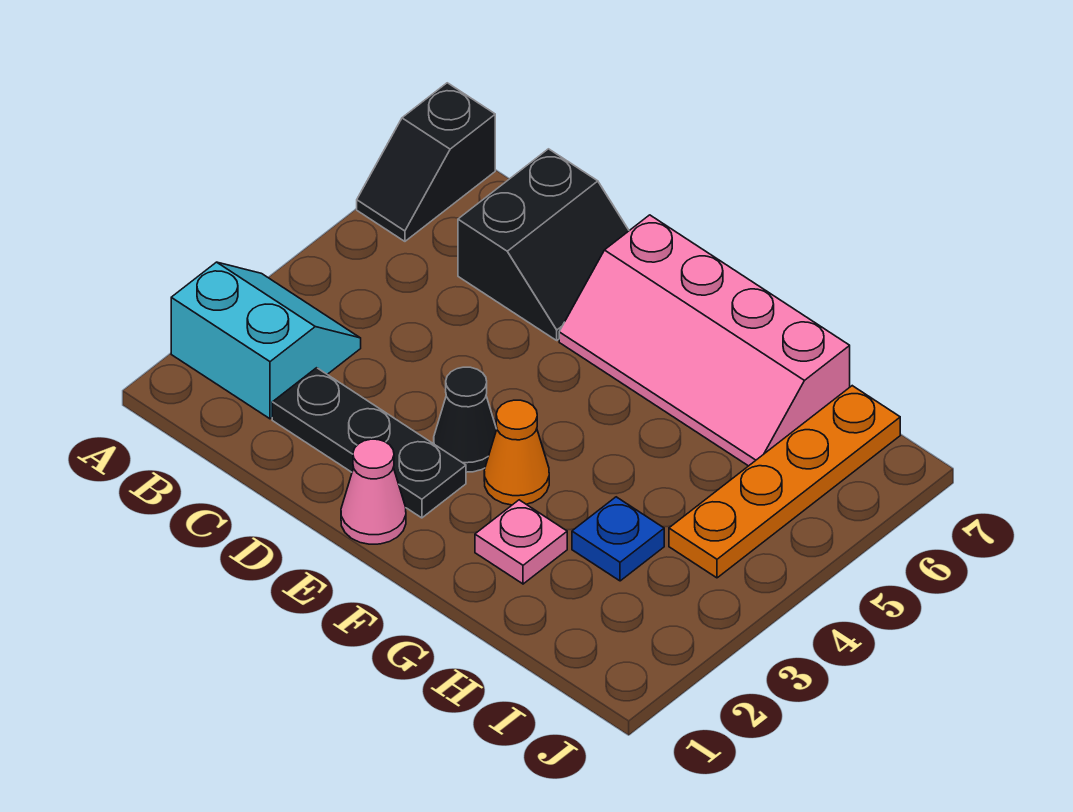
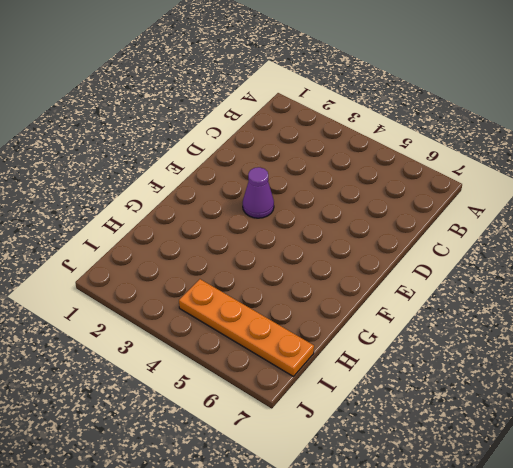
purple cone E3 level 1 -> black cone E3 level 1
none -> cyan slope A2:B3 level 1 top 2
none -> black slope A6:A7 level 1 top 7

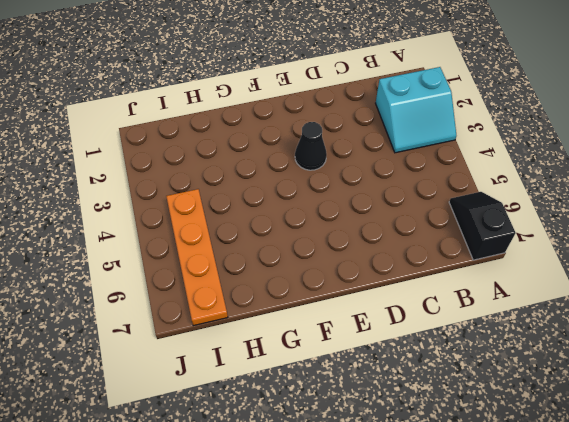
none -> black plate C2:E2 level 1
none -> black slope C6:D7 level 1 top C

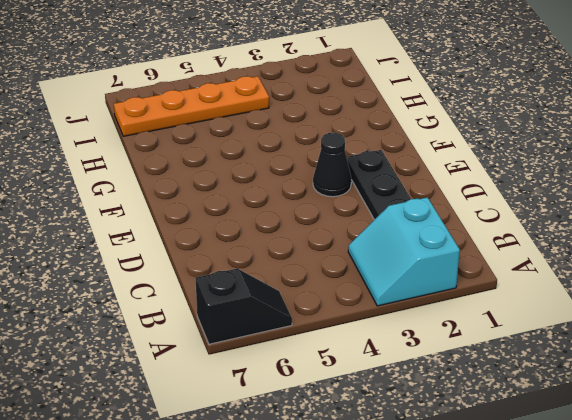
none -> black slope C6:D7 level 1 top C
none -> pink cone E1 level 1

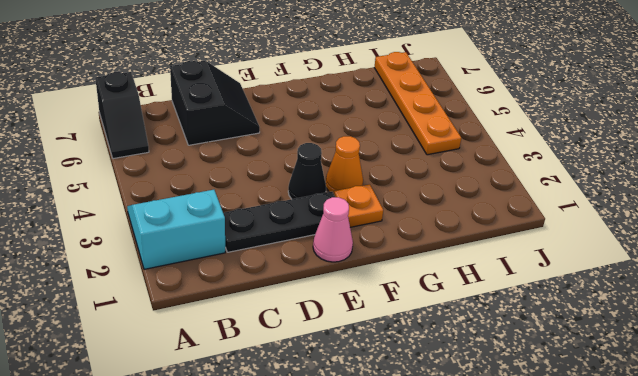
orange plate F2 level 1 -> none
none -> pink slope E6:H7 level 1 top 7
none -> pink plate G2 level 1

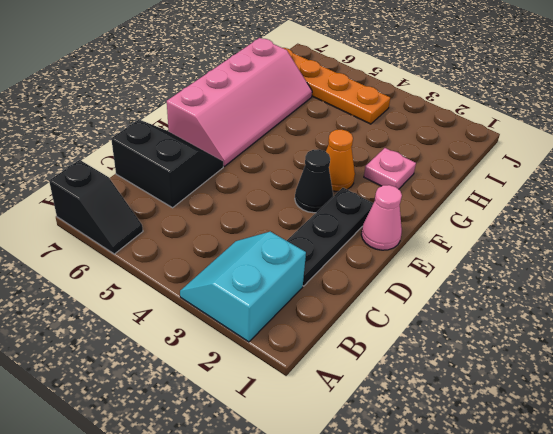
none -> blue plate H3 level 1

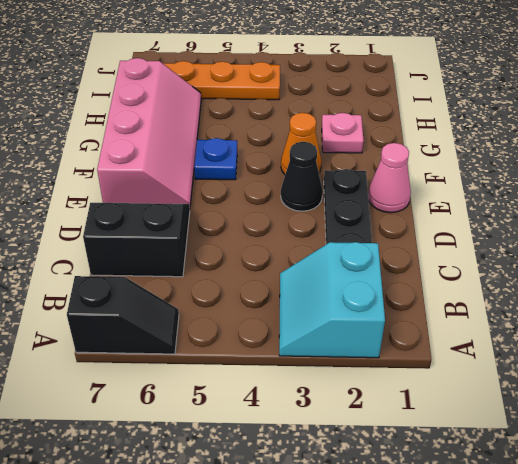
blue plate F5 level 1 -> blue plate H3 level 1

